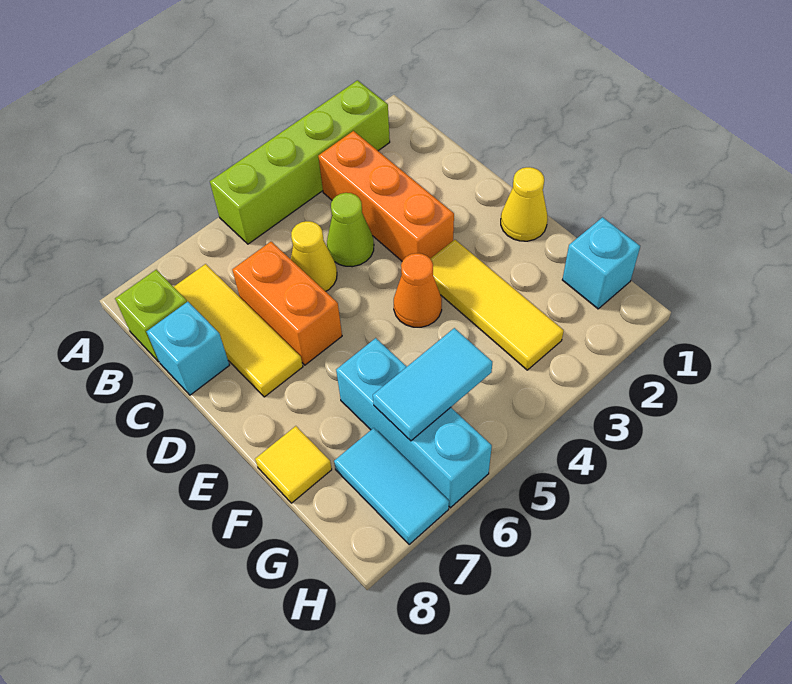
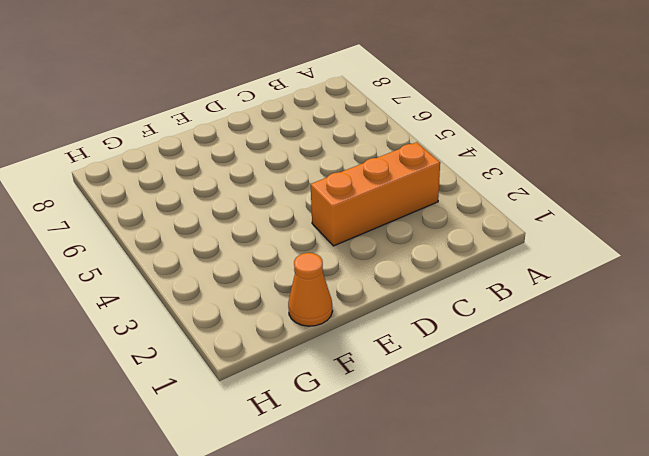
orange cone F1 level 1 -> orange cone E4 level 1
none -> lime brick A2:A5 level 1
none -> yellow tile B7:D7 level 1
none -> lime brick B8 level 1

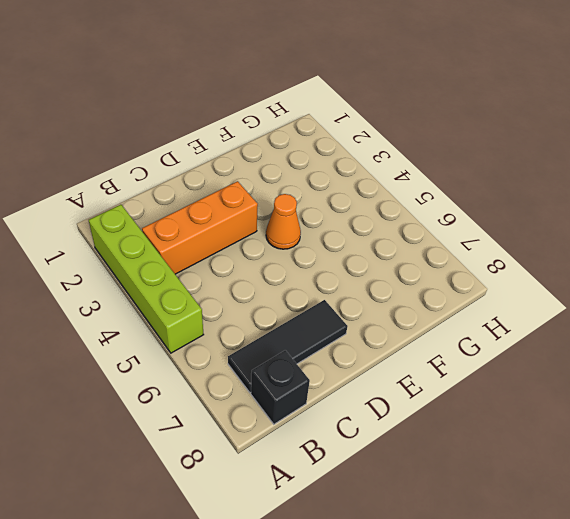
black tile B7:D7 level 1 -> yellow tile B7:D7 level 1
black brick B8 level 1 -> lime brick B8 level 1
none -> lime cone C4 level 1
none -> yellow cone C5 level 1
none -> orange brick C6:D6 level 1

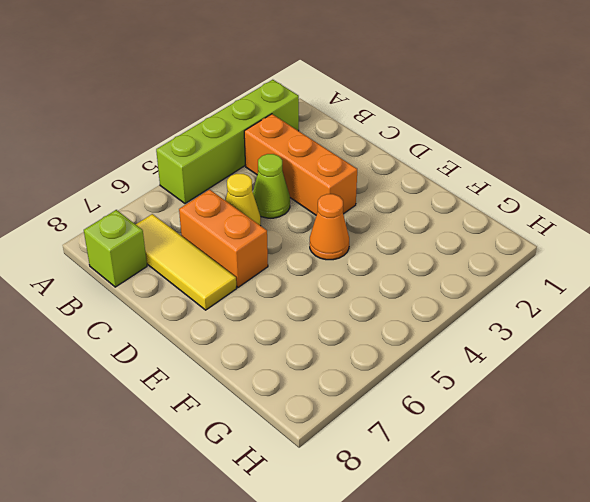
none -> cyan brick C8 level 1
none -> yellow cone E1 level 1
none -> yellow tile E3:G3 level 1

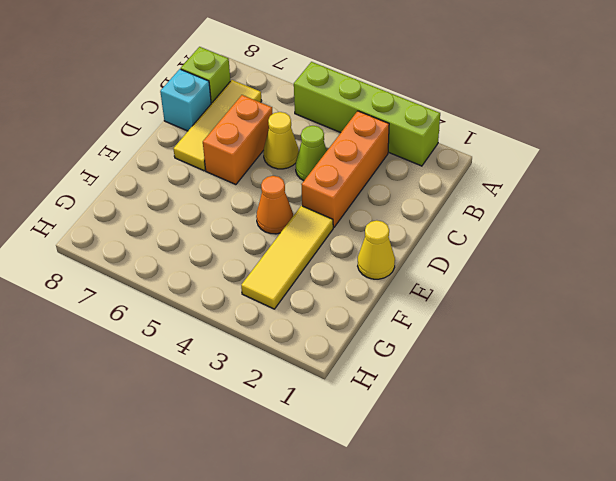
none -> cyan brick F6:H6 level 1
none -> yellow tile F8 level 1
none -> cyan brick G1 level 1

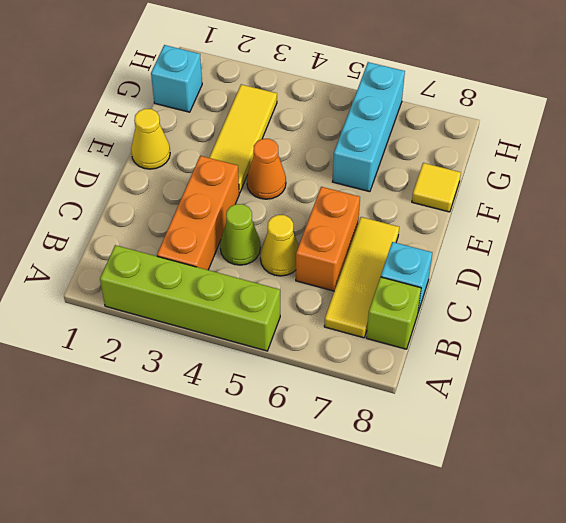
none -> cyan tile G7:H7 level 1
none -> cyan tile G5:G6 level 2

